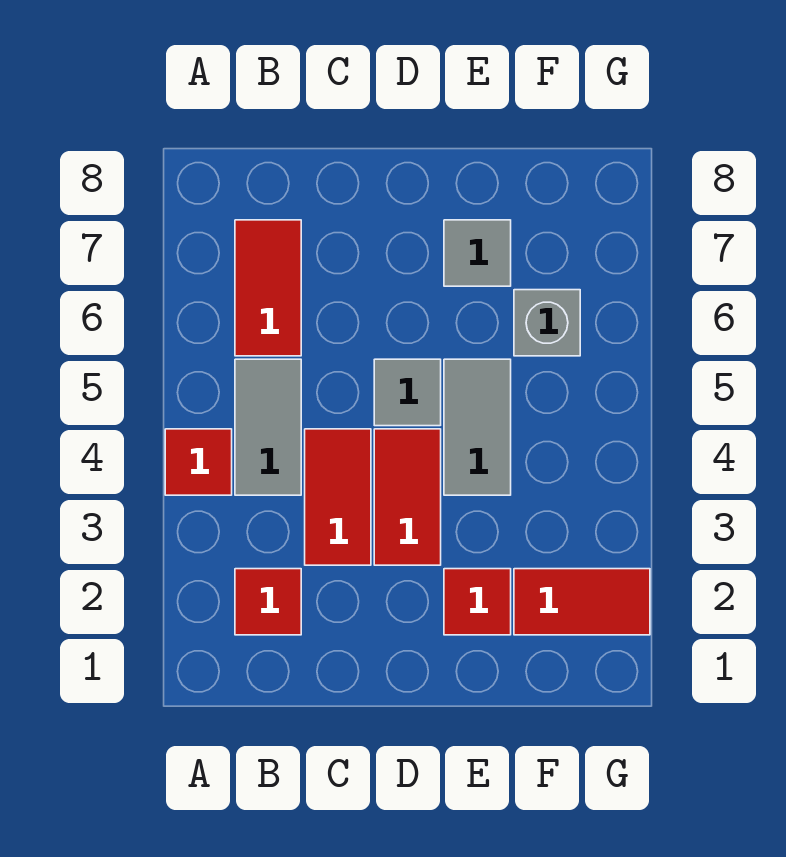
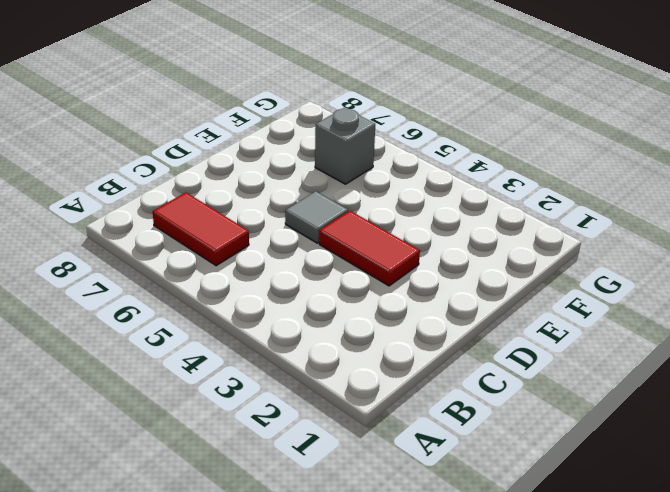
none -> red tile A4 level 1
none -> red tile B2 level 1
none -> grey tile B4:B5 level 1

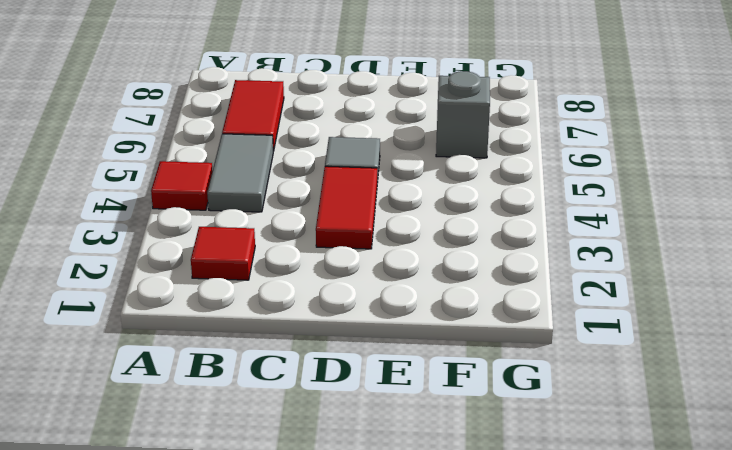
none -> red tile C3:C4 level 1
none -> red tile E2 level 1
none -> grey tile E4:E5 level 1

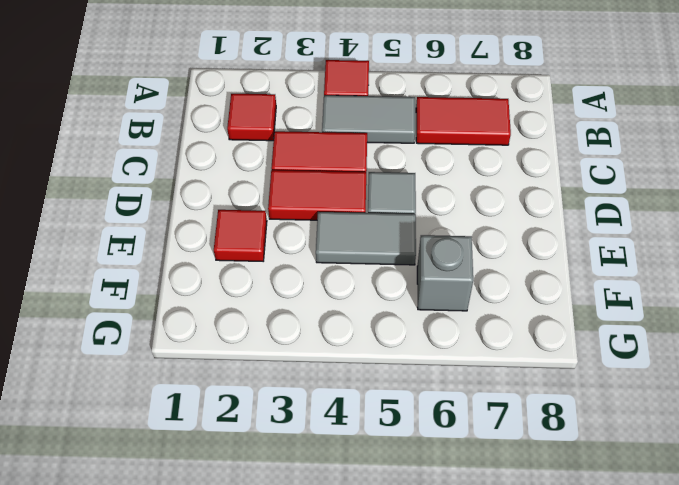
none -> grey tile E7 level 1
none -> red tile F2:G2 level 1

